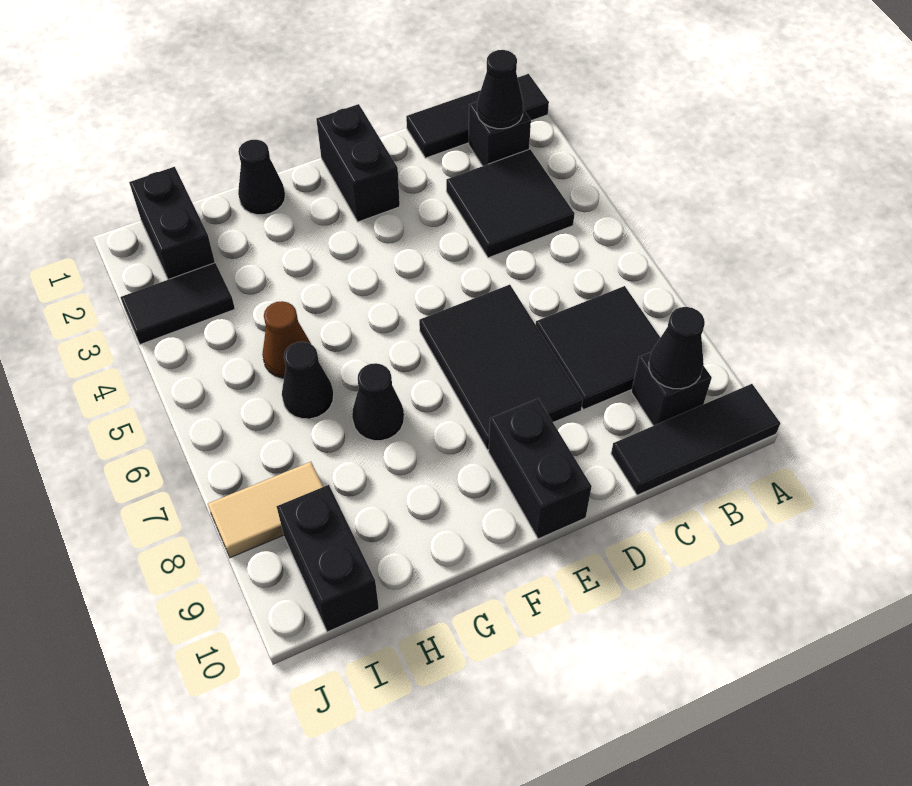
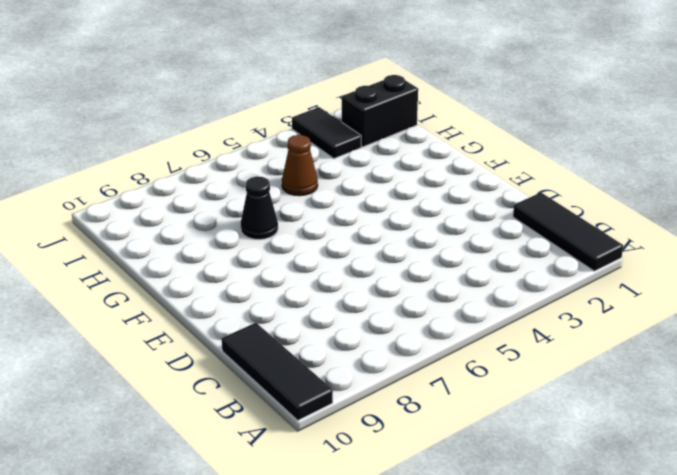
none -> black brick B2 level 1
none -> black tile B3:C4 level 1
none -> black tile B7:C8 level 1

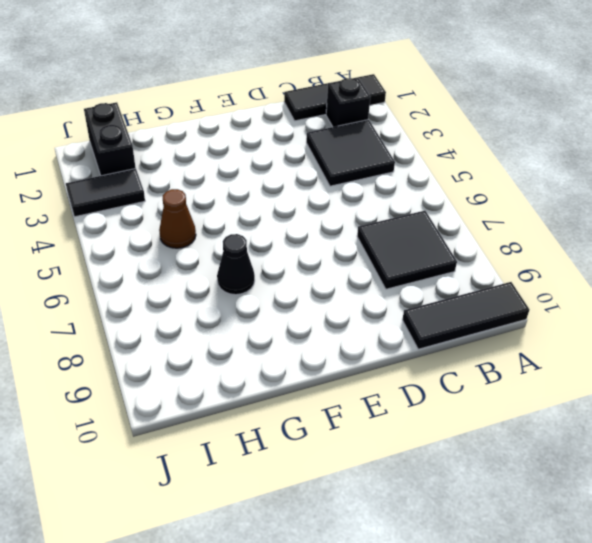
none -> black brick B9 level 1
none -> black tile D6:E8 level 1
none -> black brick E1:E2 level 1

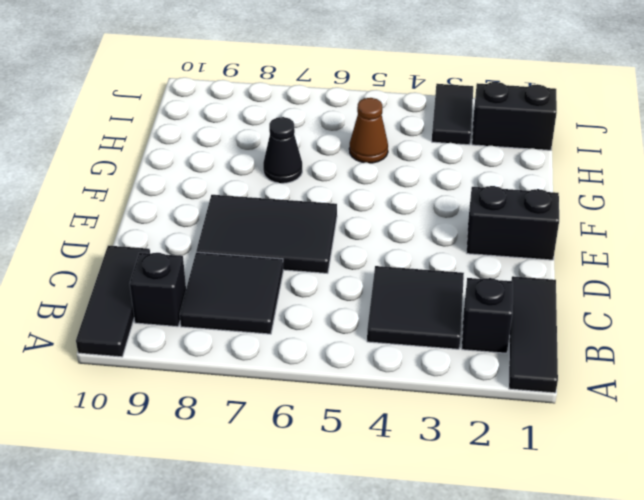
none -> black brick E9:E10 level 1
none -> black cone G1 level 1
none -> black cone H6 level 1

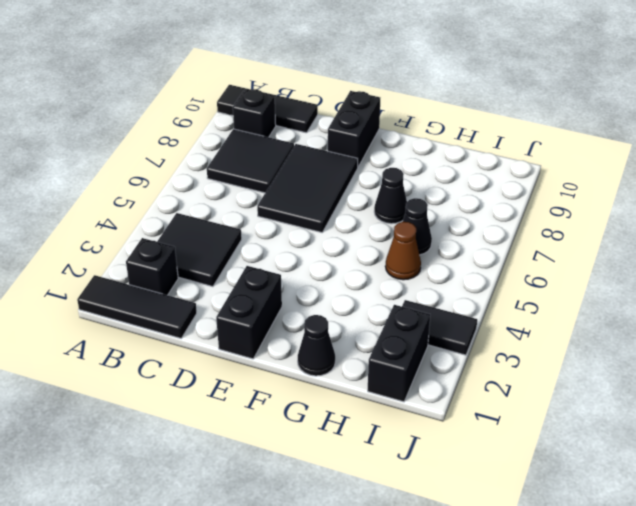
none -> tan tile I8:J8 level 1
none -> black brick I9:I10 level 1
none -> black cone B2 level 2

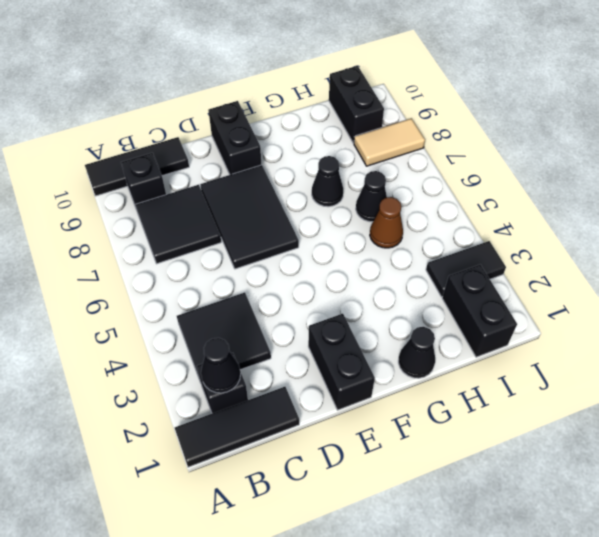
none -> black cone B9 level 2

